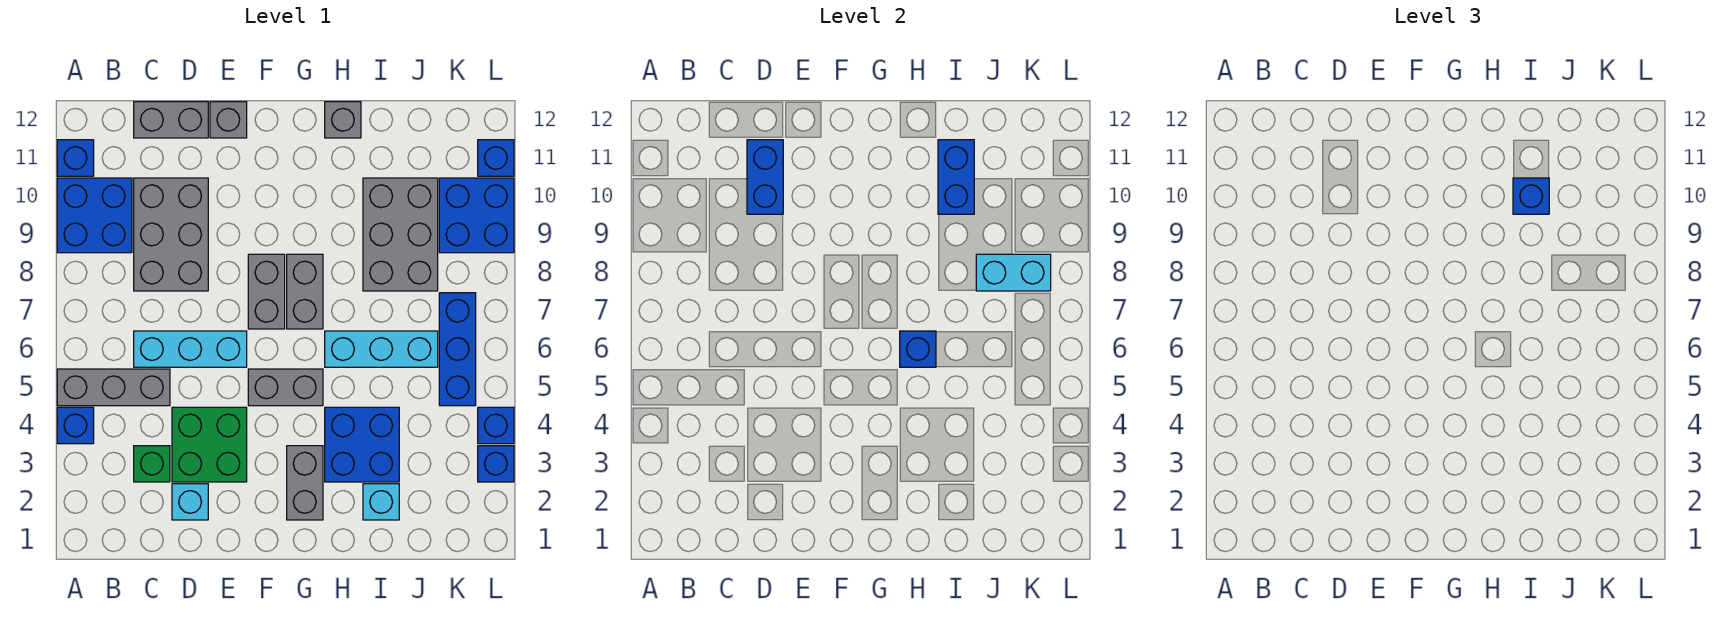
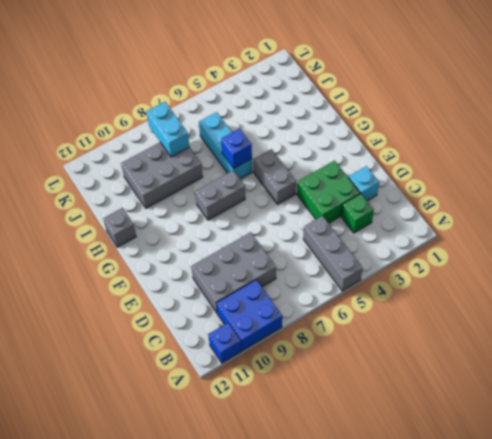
none -> blue brick A4 level 1
none -> cyan brick C6:E6 level 1
none -> grey brick C12:D12 level 1
none -> grey brick E12 level 1

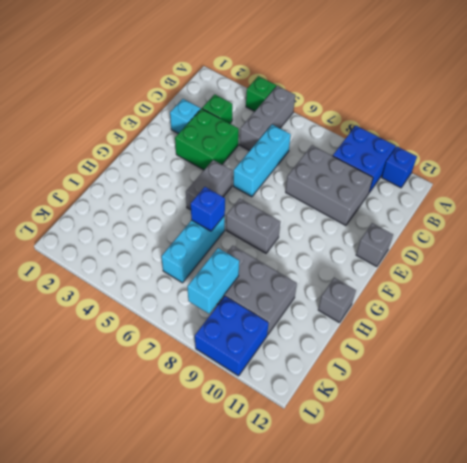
green brick A4 level 1 -> blue brick A4 level 1
none -> grey brick C12:D12 level 1
none -> grey brick F7:F8 level 1
none -> grey brick G2:G3 level 1
none -> blue brick H3:I4 level 1

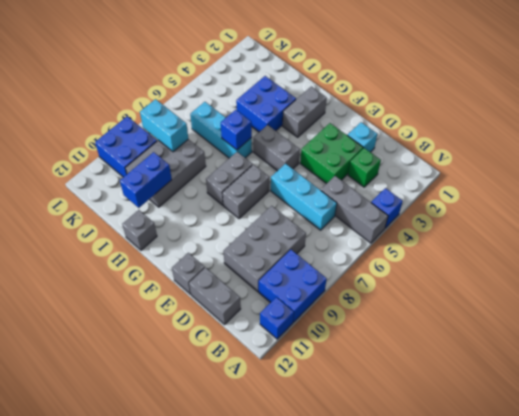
none -> cyan brick I2 level 1
none -> blue brick K5:K7 level 1
none -> blue brick L3 level 1
none -> blue brick L4 level 1

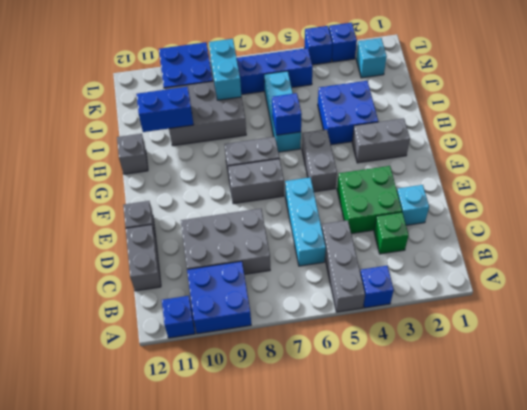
cyan brick K2 level 1 -> cyan brick I2 level 1
none -> blue brick L11 level 1
none -> blue brick D10:D11 level 2
none -> blue brick I10 level 3

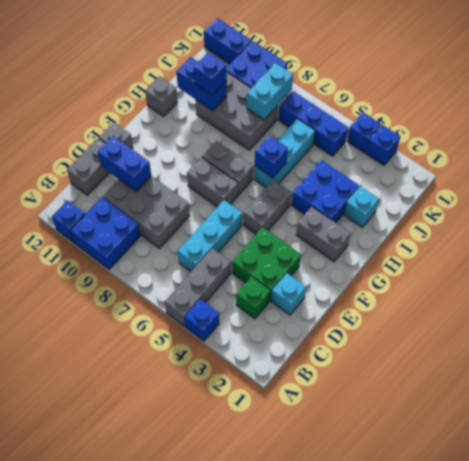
blue brick L11:L12 level 1 -> blue brick L11 level 1

